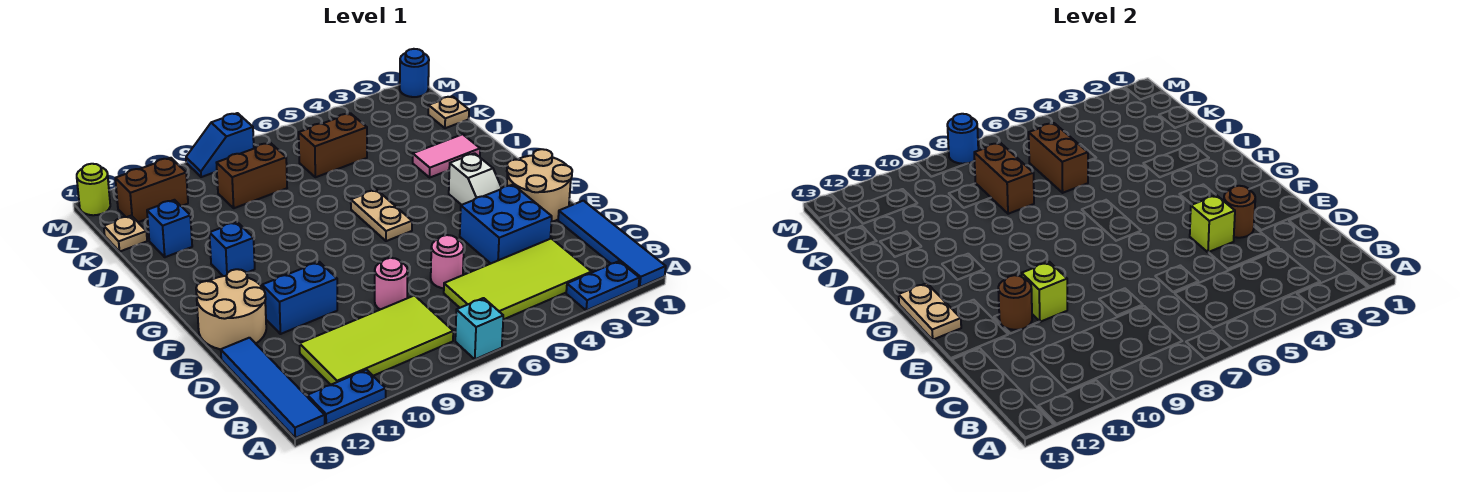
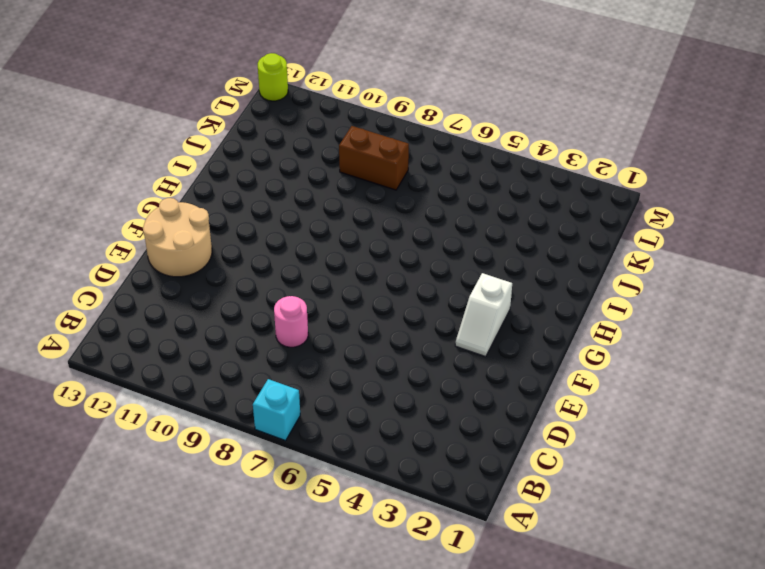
none -> blue tile A1:D1 level 1
none -> blue plate A2:A3 level 1
none -> blue plate A11:A12 level 1
none -> blue tile A13:D13 level 1

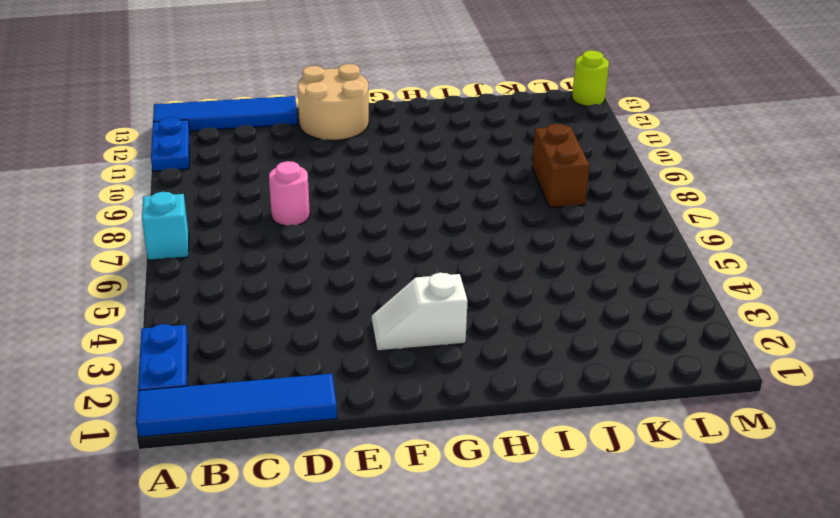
none -> lime tile B3:C6 level 1
none -> lime tile B8:C11 level 1
none -> blue brick D3:E4 level 1
none -> pink round brick D6 level 1

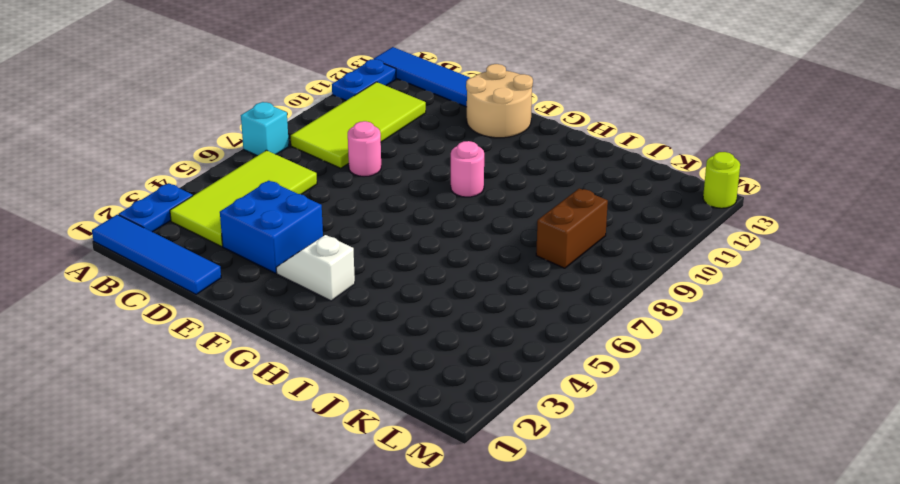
pink round brick G9 level 1 -> pink round brick D6 level 1
none -> tan round brick E1:F2 level 1
none -> blue brick E10:E11 level 1
none -> tan plate G6:H6 level 1
none -> blue brick H11 level 1

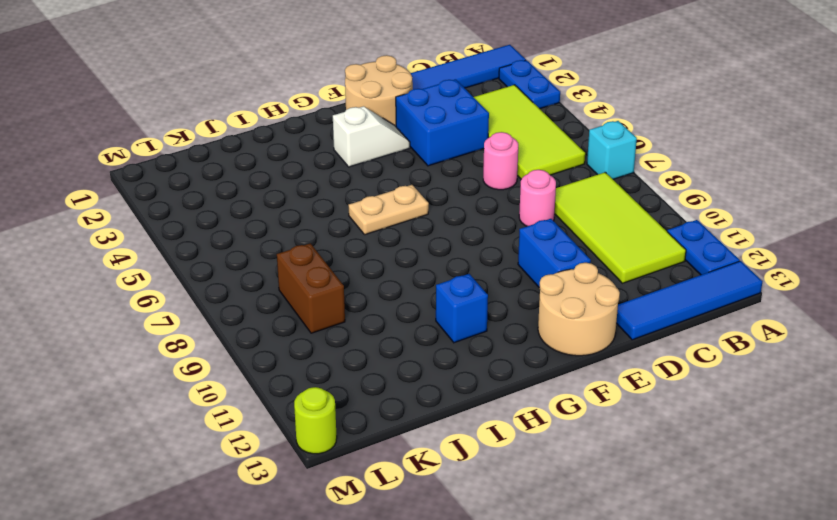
none -> pink tile I2:I3 level 1
none -> blue brick J12 level 1
none -> tan plate K1 level 1
none -> brown brick K5:K6 level 1

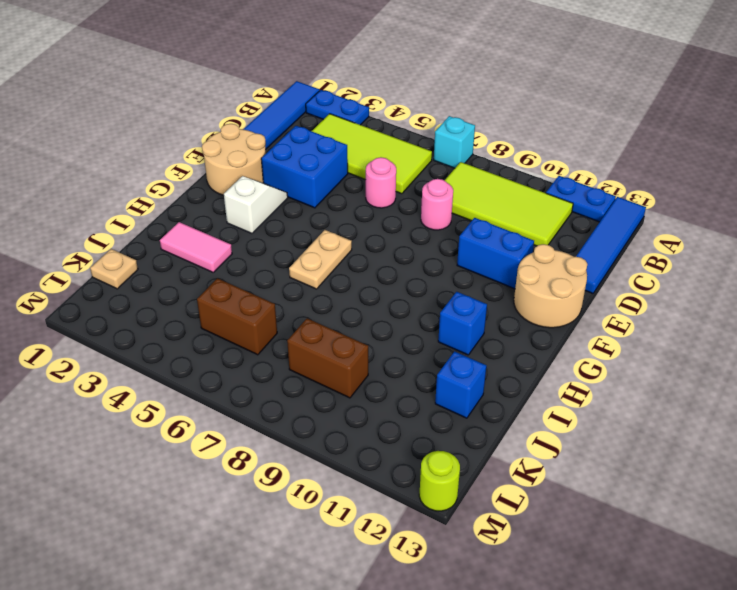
none -> tan plate K13 level 1
none -> brown brick L11:L12 level 1
none -> blue round brick M1 level 1
none -> blue slope M8:M9 level 1 top 8

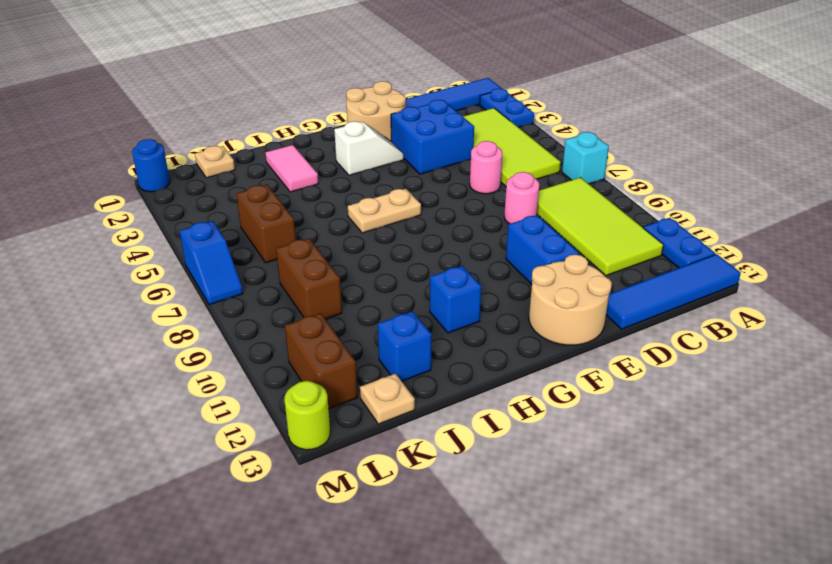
blue slope M6:M7 level 1 top 6 -> blue slope M8:M9 level 1 top 8
none -> brown round brick E3 level 2
none -> lime brick E4 level 2
none -> lime brick E10 level 2
none -> brown round brick E11 level 2

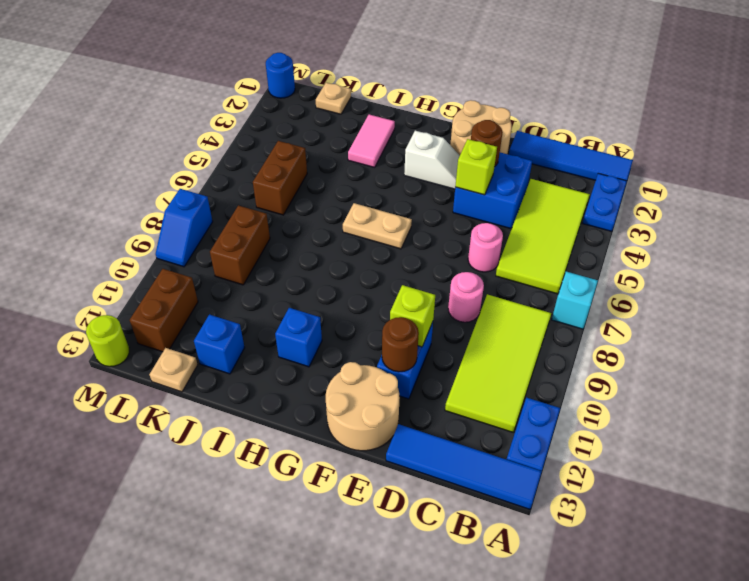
none -> tan plate F13:G13 level 2
none -> brown brick J6:K6 level 2
none -> brown brick J8:K8 level 2
none -> blue round brick M8 level 2

